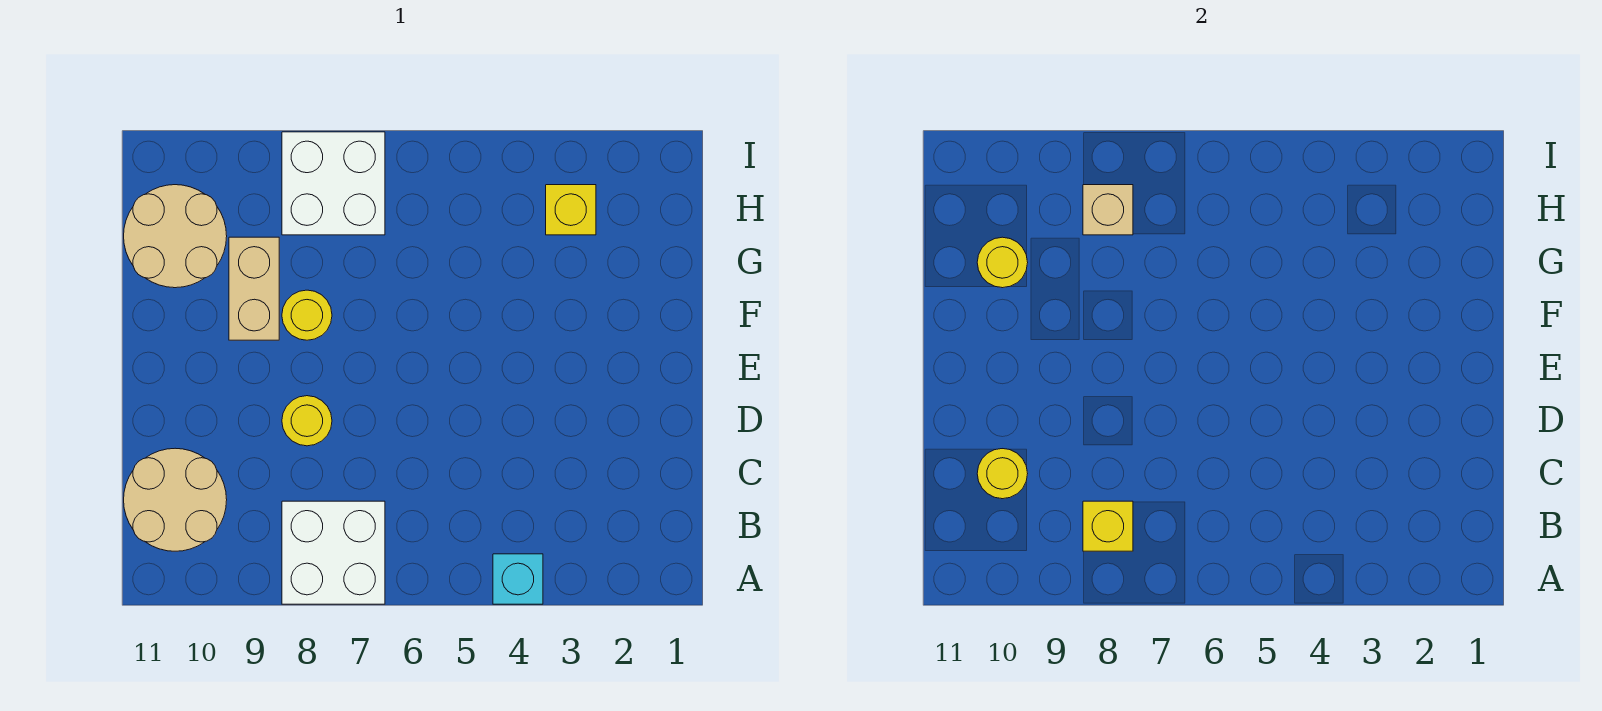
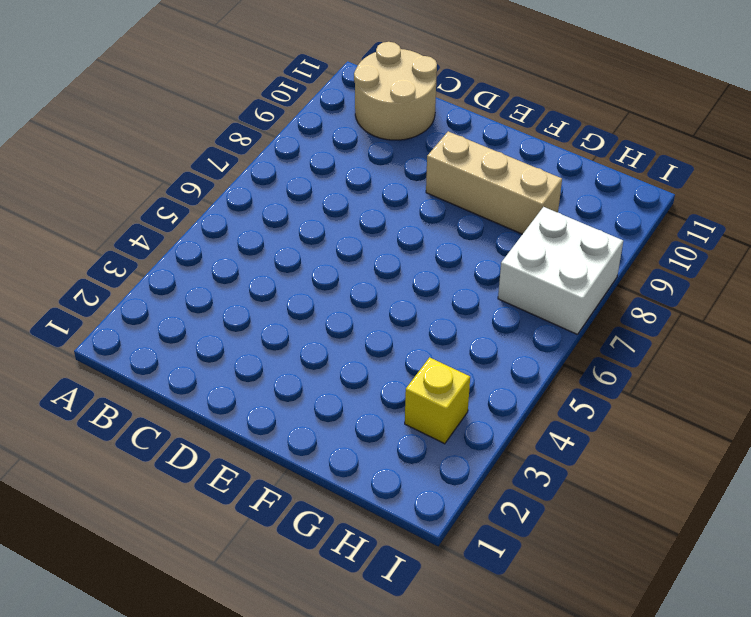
tan brick E9:G9 level 1 -> tan brick F9:G9 level 1
none -> cyan brick A4 level 1
none -> white brick A7:B8 level 1
none -> yellow round brick D8 level 1

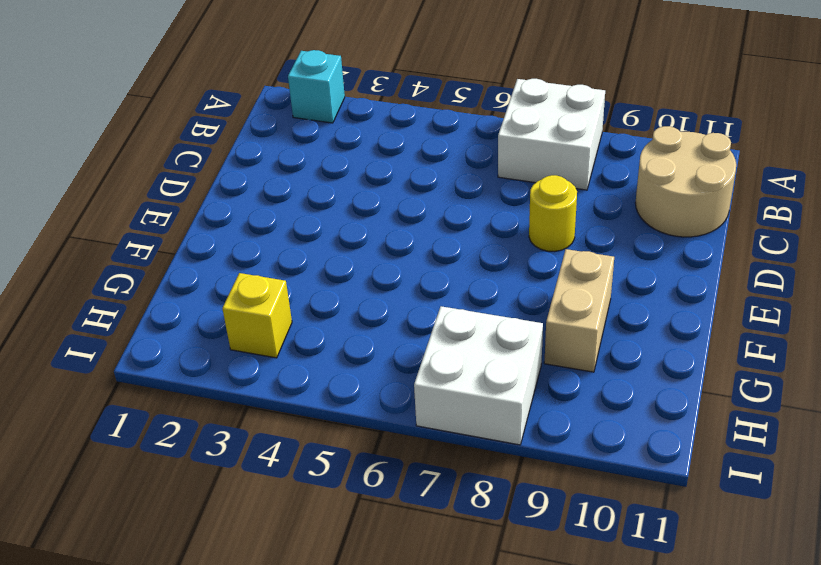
cyan brick A2 level 1 -> cyan brick A4 level 1
none -> yellow round brick F8 level 1
none -> tan round brick G10:H11 level 1
none -> yellow brick B8 level 2

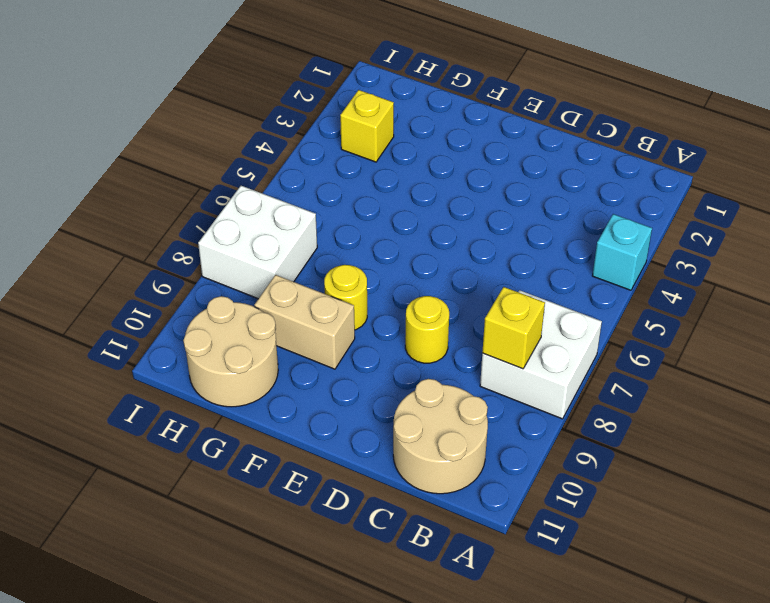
none -> yellow round brick C10 level 2
none -> yellow round brick G10 level 2
none -> tan brick H8 level 2

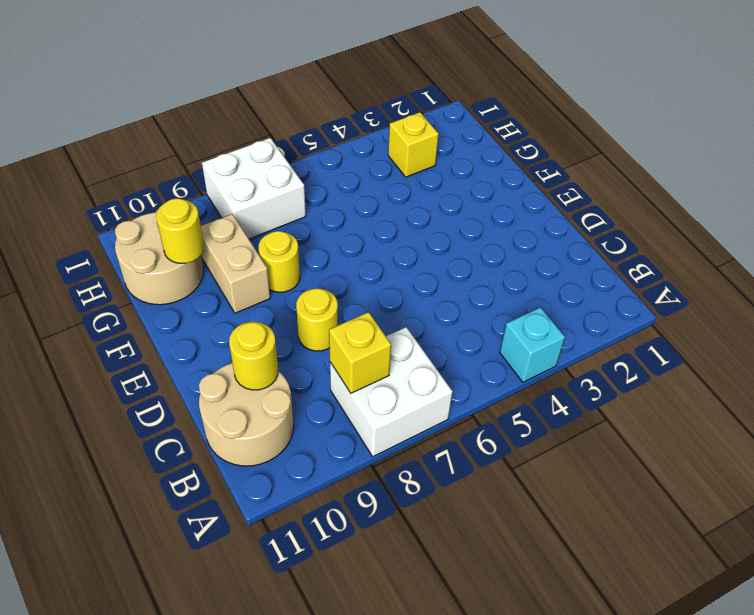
none -> tan brick H8 level 2

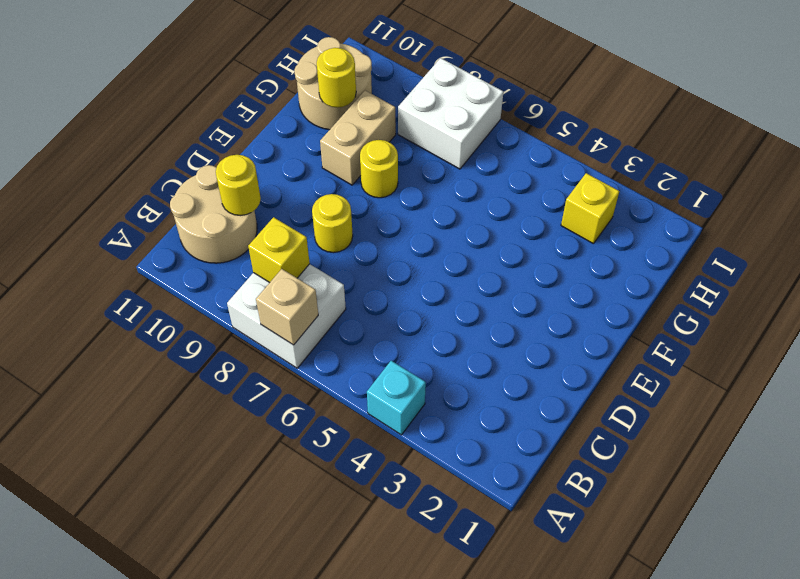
tan brick A7 level 2 -> tan brick H8 level 2

